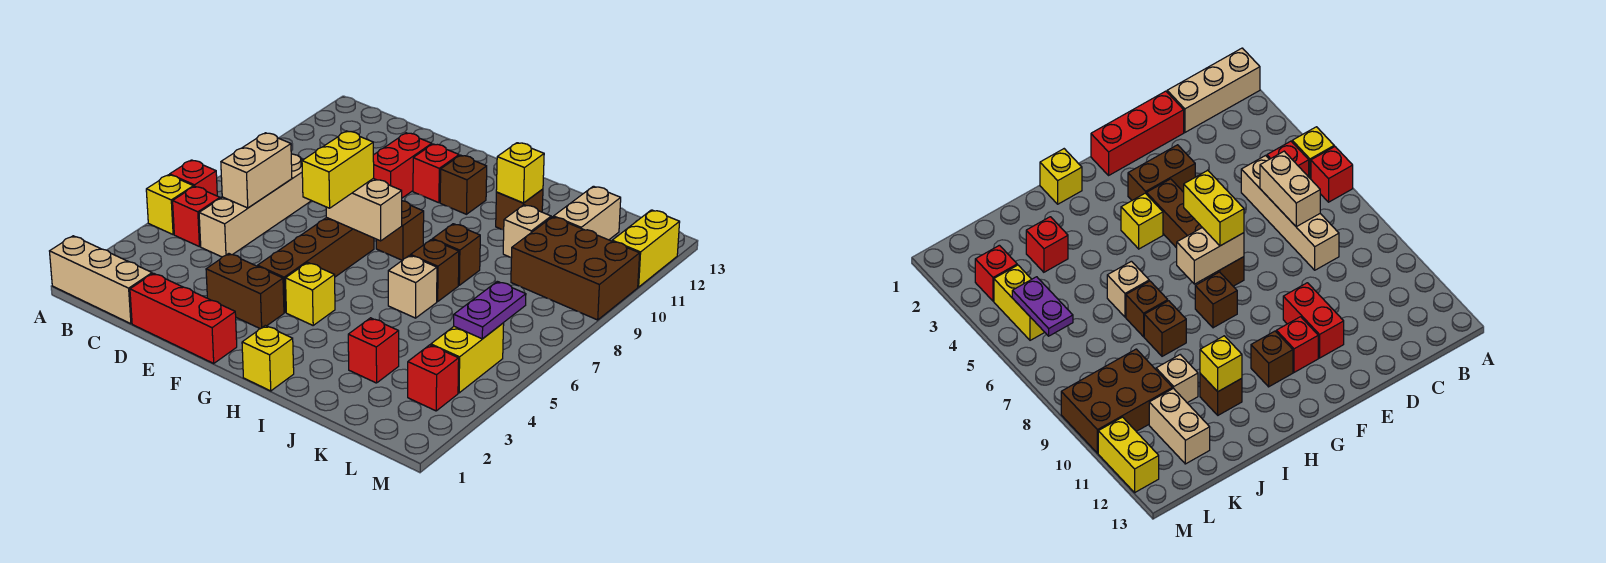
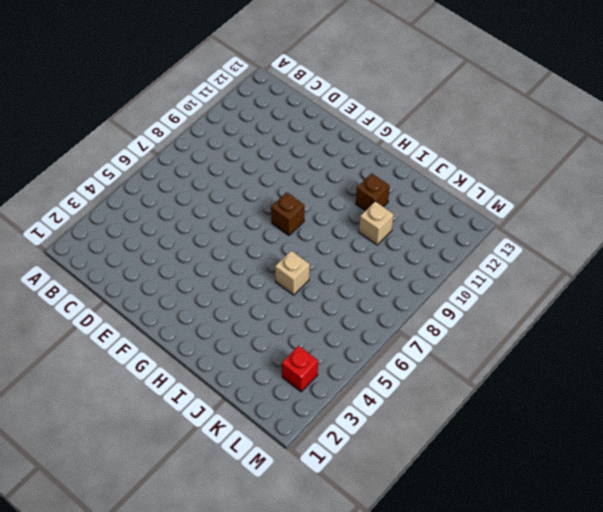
none -> tan brick A1:C1 level 1
none -> yellow brick A5 level 1
none -> red brick A6 level 1
none -> red brick B5 level 1

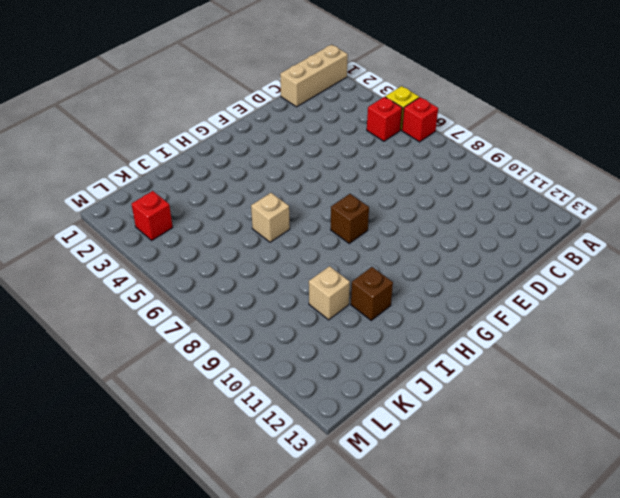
none -> tan brick C5:C8 level 1
none -> red brick D1:F1 level 1
none -> brown brick E3:F3 level 1
none -> red brick E10:E11 level 1

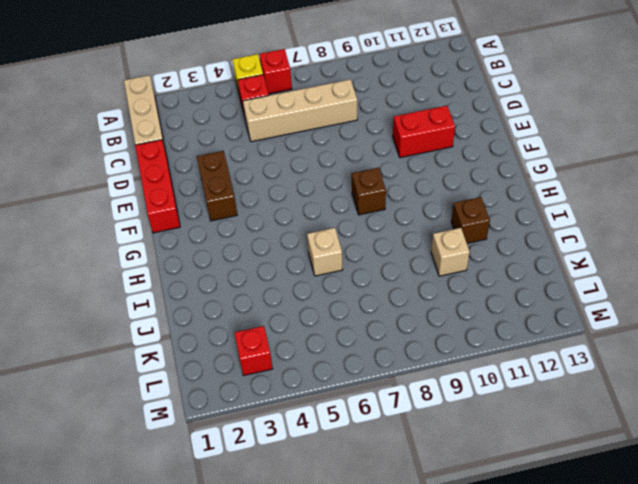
none -> brown brick F4:F7 level 1
none -> red brick F11 level 1
none -> yellow brick G4 level 1
none -> brown brick G11 level 1

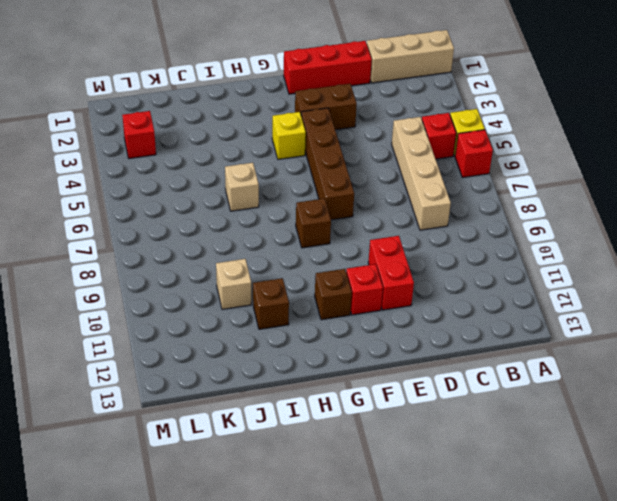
none -> yellow brick H1 level 1
none -> brown brick I7 level 1
none -> brown brick I8 level 1
none -> red brick J3 level 1

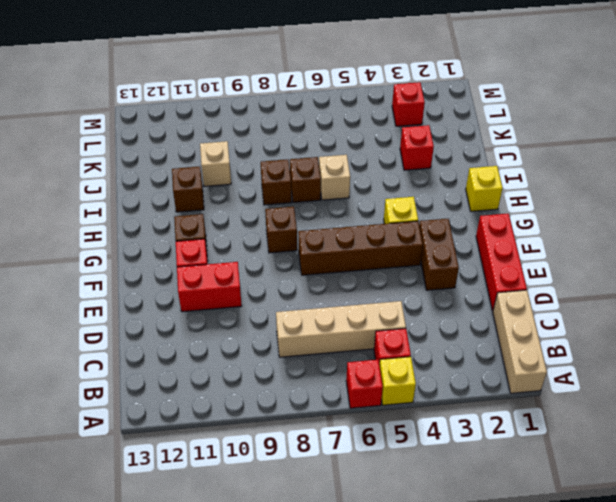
none -> brown brick K9:M10 level 1
none -> tan brick K11:K12 level 1
none -> yellow brick L4:L5 level 1
none -> yellow brick M11:M12 level 1

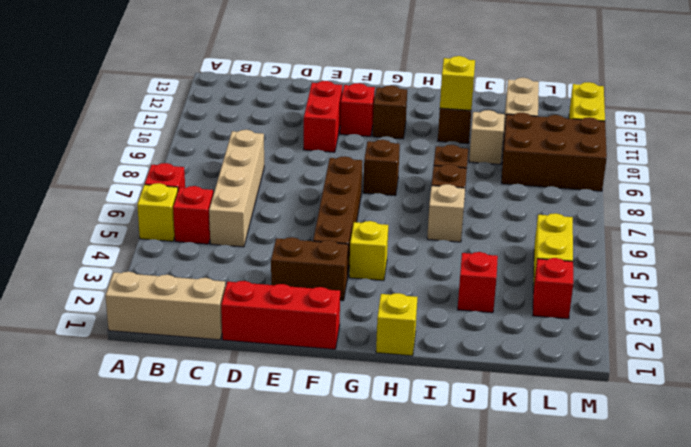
none -> tan brick C6:C7 level 2
none -> tan brick F7:G7 level 2
none -> purple plate L5:L6 level 2
none -> yellow brick F6:F7 level 3

